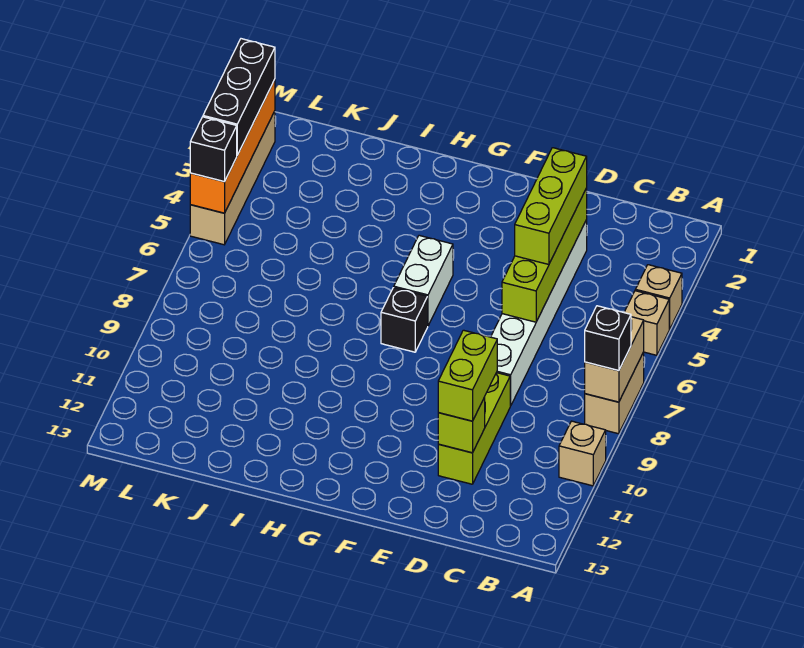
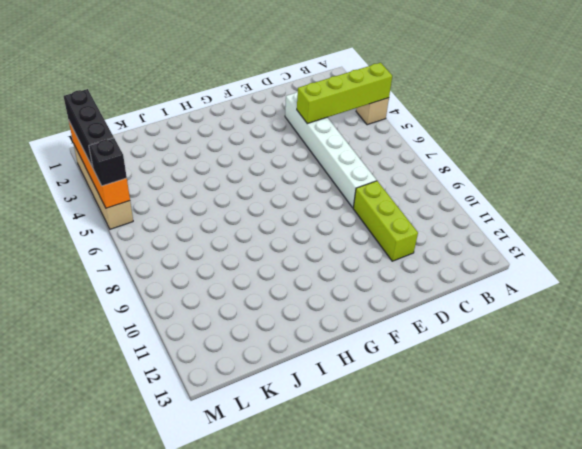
lime brick A4:D4 level 2 -> lime brick D3:D6 level 2
none -> tan brick A5 level 1
none -> tan brick A7:A8 level 1
none -> tan brick A10 level 1

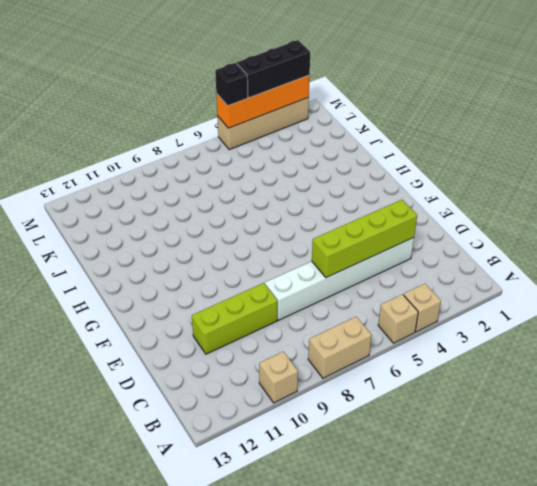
none -> white brick G5:G6 level 1
none -> black brick G7 level 1
none -> tan brick A7:A8 level 2

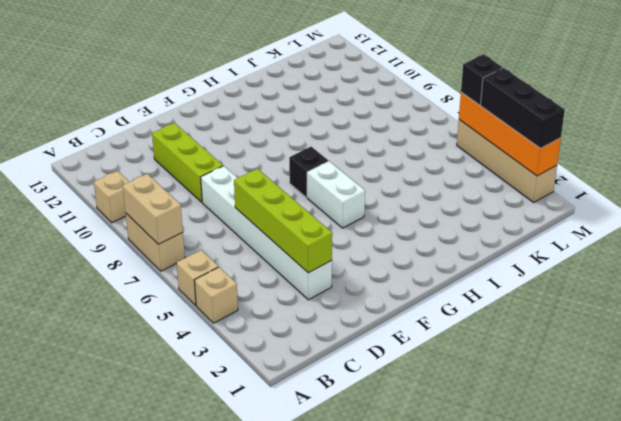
none -> lime brick D11 level 2
none -> black brick A8 level 3
none -> lime brick D3:D5 level 3

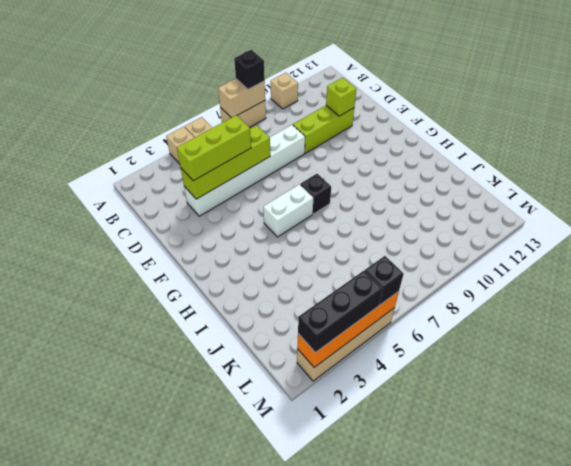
none -> lime brick D10:D11 level 3

